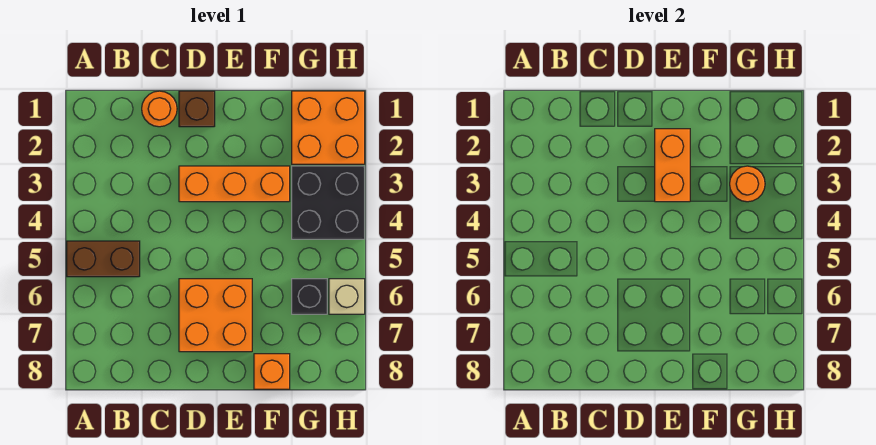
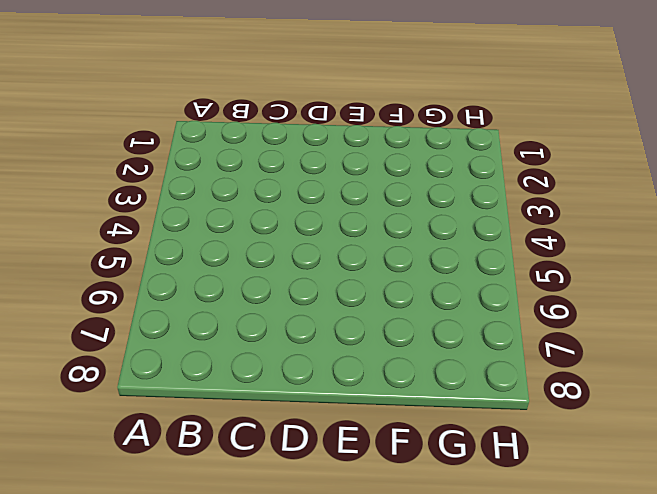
none -> brown brick A5:B5 level 1
none -> orange round brick C1 level 1
none -> brown brick D1 level 1

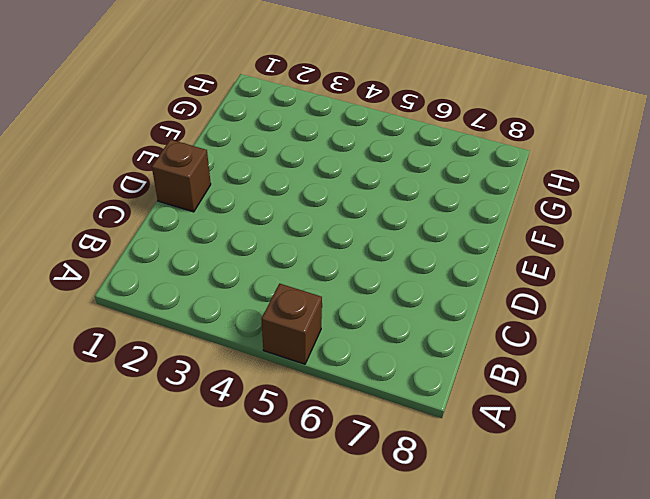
brown brick A5 level 1 -> brown brick A5:B5 level 1
none -> orange round brick C1 level 1
none -> orange brick D3:F3 level 1
none -> orange brick D6:E7 level 1

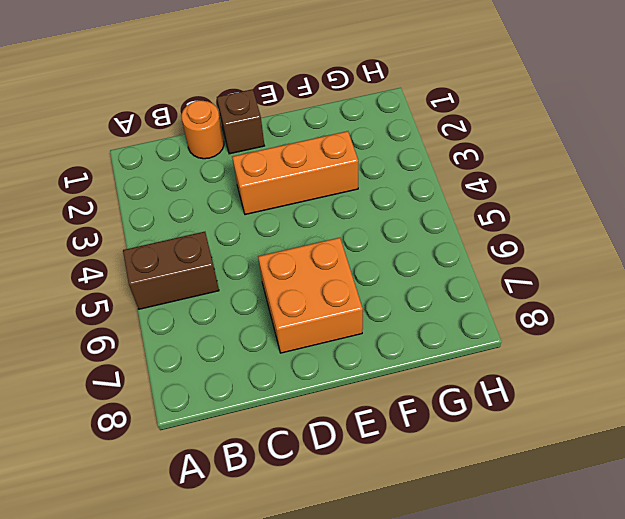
none -> orange brick F8 level 1
none -> orange brick G1:H2 level 1
none -> black brick G3:H4 level 1

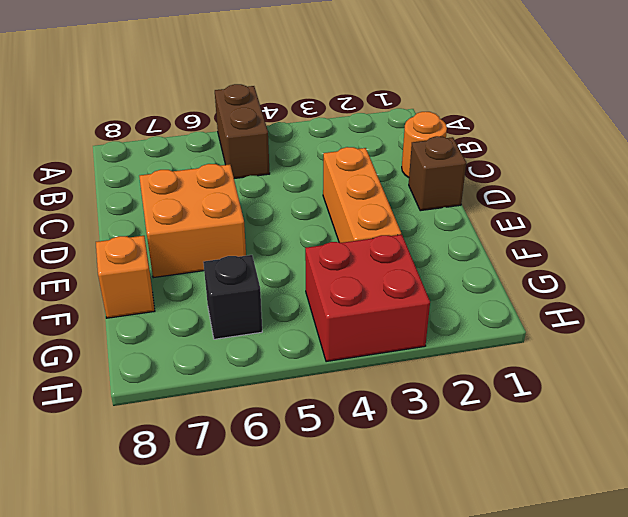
red brick G3:H4 level 1 -> black brick G3:H4 level 1
none -> orange brick G1:H2 level 1
none -> tan brick H6 level 1
none -> orange brick E2:E3 level 2

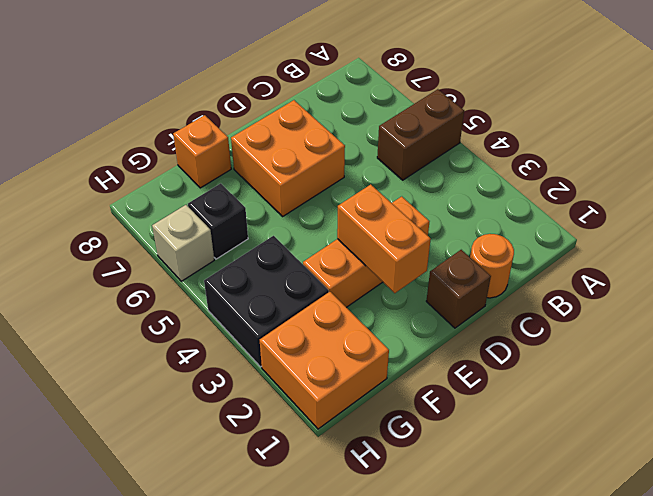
none -> orange round brick G3 level 2

